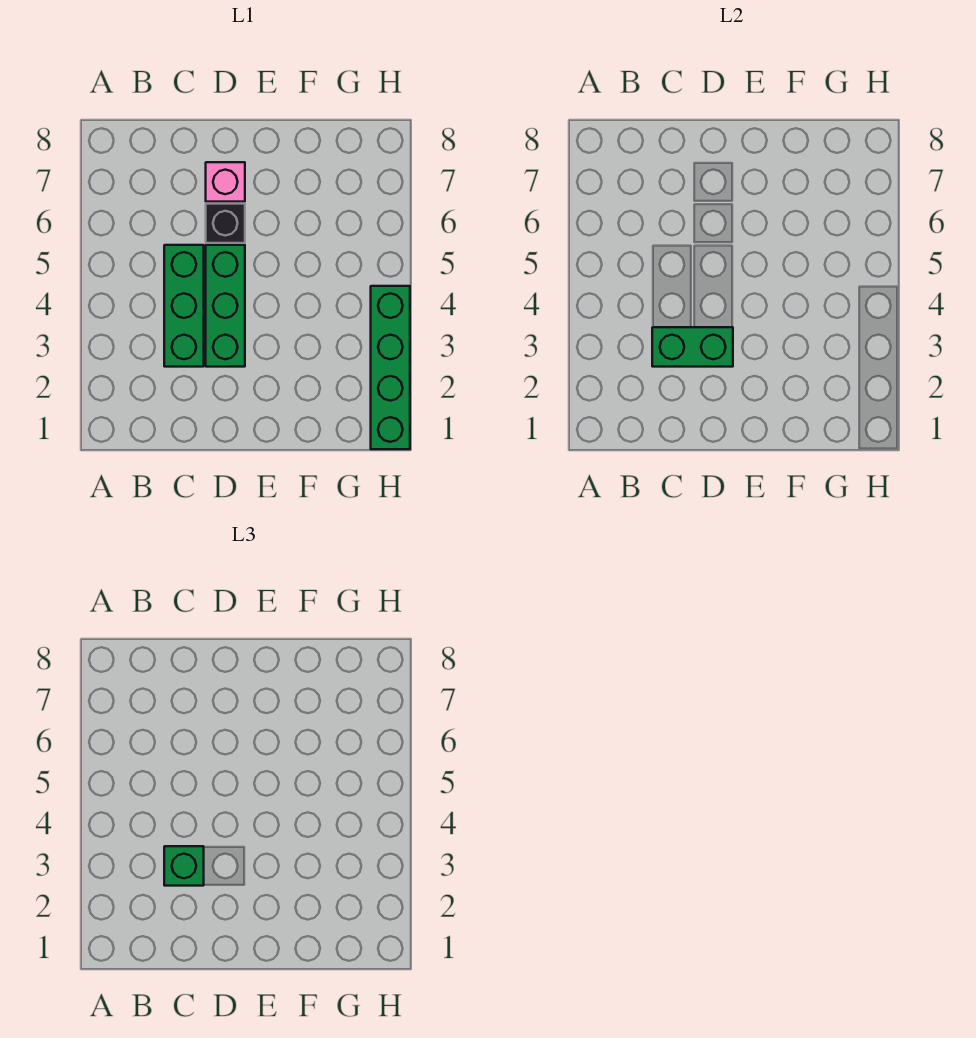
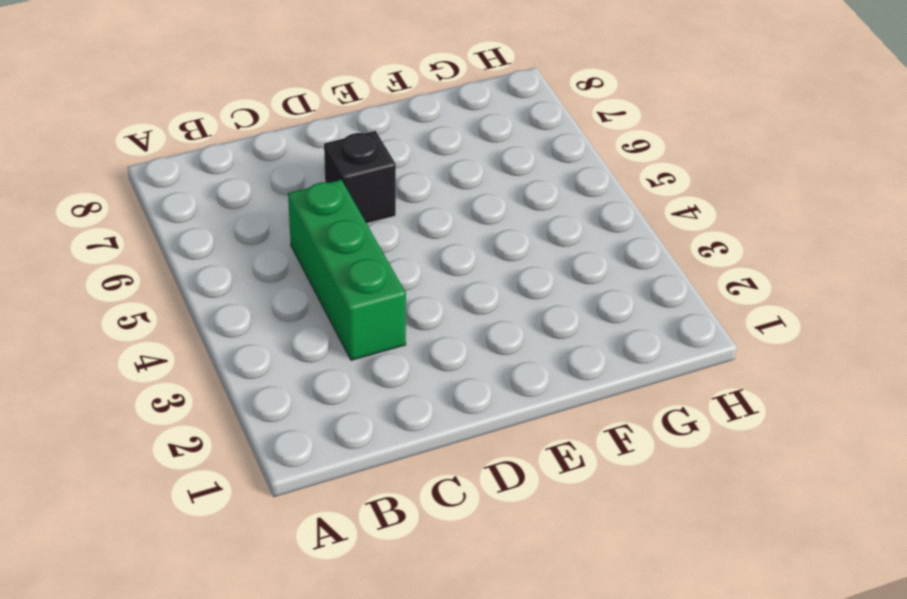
none -> green brick D3:D5 level 1
none -> pink brick D7 level 1

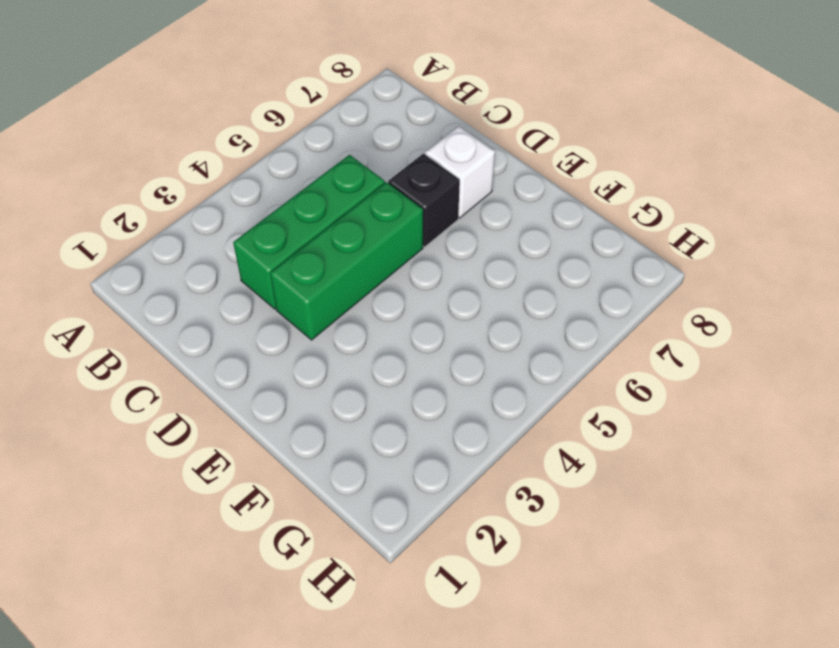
white brick D7 level 1 -> pink brick D7 level 1
none -> green brick H1:H4 level 1
none -> green brick C3:D3 level 2

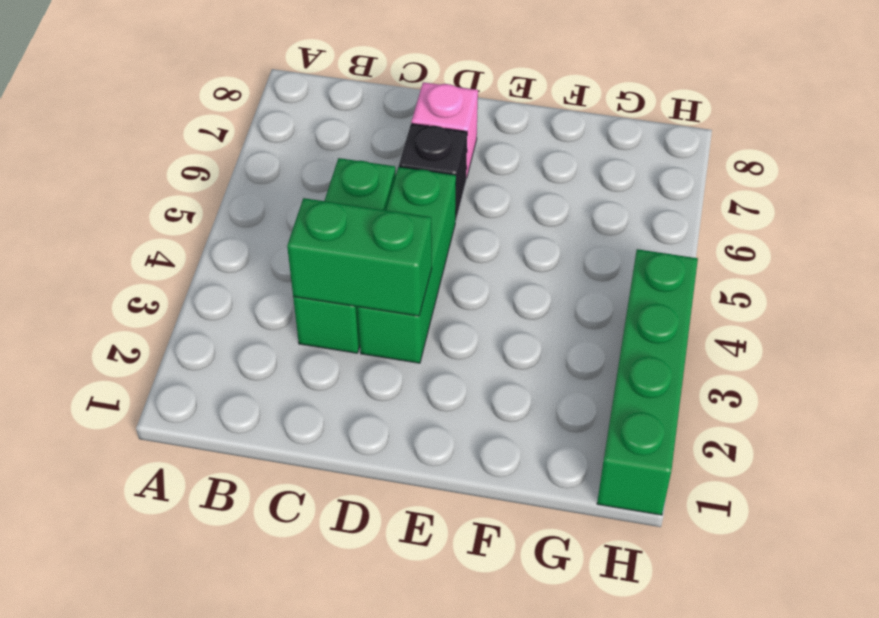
none -> green brick C3 level 3

